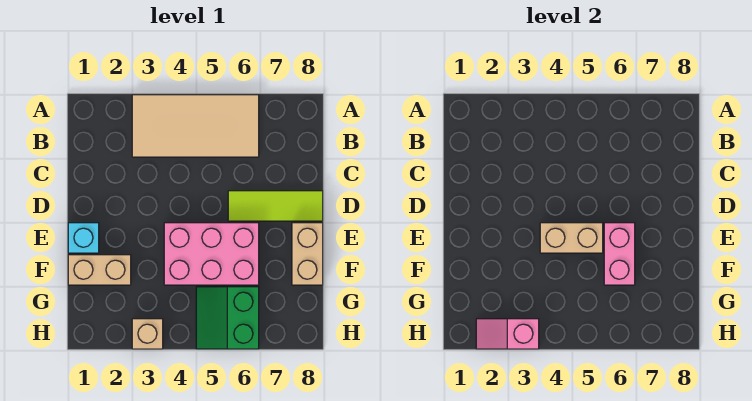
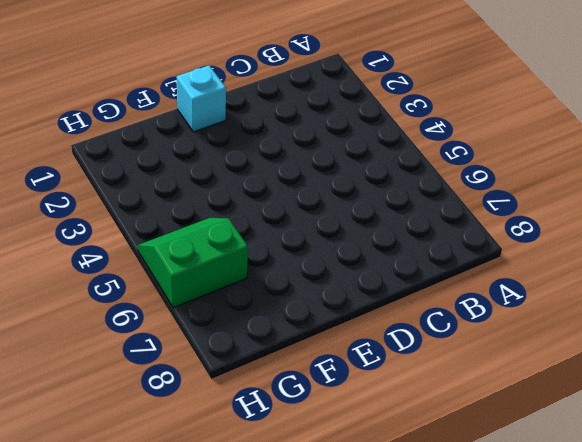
none -> tan tile A3:B6 level 1
none -> lime tile D6:D8 level 1

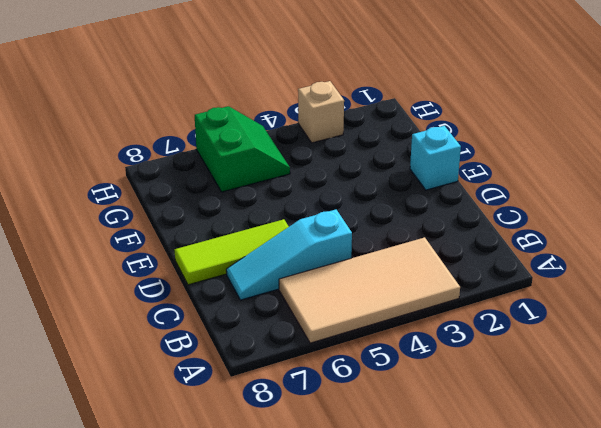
cyan slope C5:C7 level 1 top 5 -> none
none -> pink brick E4:F6 level 1
none -> tan brick E8:F8 level 1

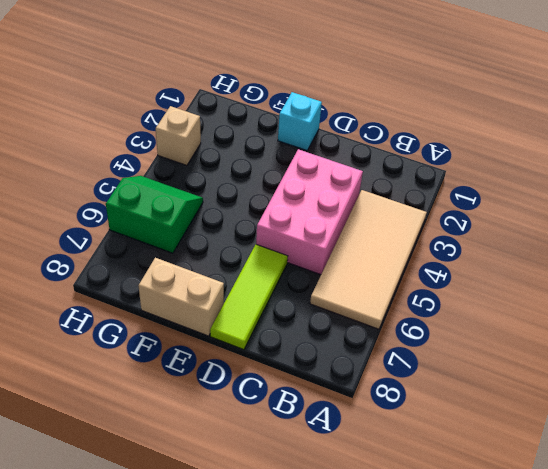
pink brick C3:D5 level 1 -> pink brick E4:F6 level 1
none -> tan brick F1:F2 level 1
none -> tan brick E4:E5 level 2

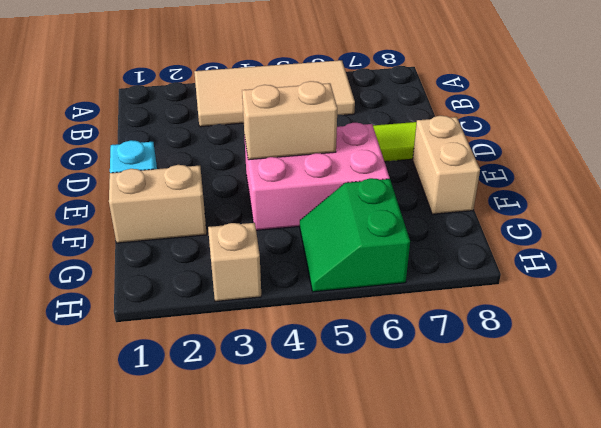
none -> pink brick E6:F6 level 2
none -> pink slope H2:H3 level 2 top 3

